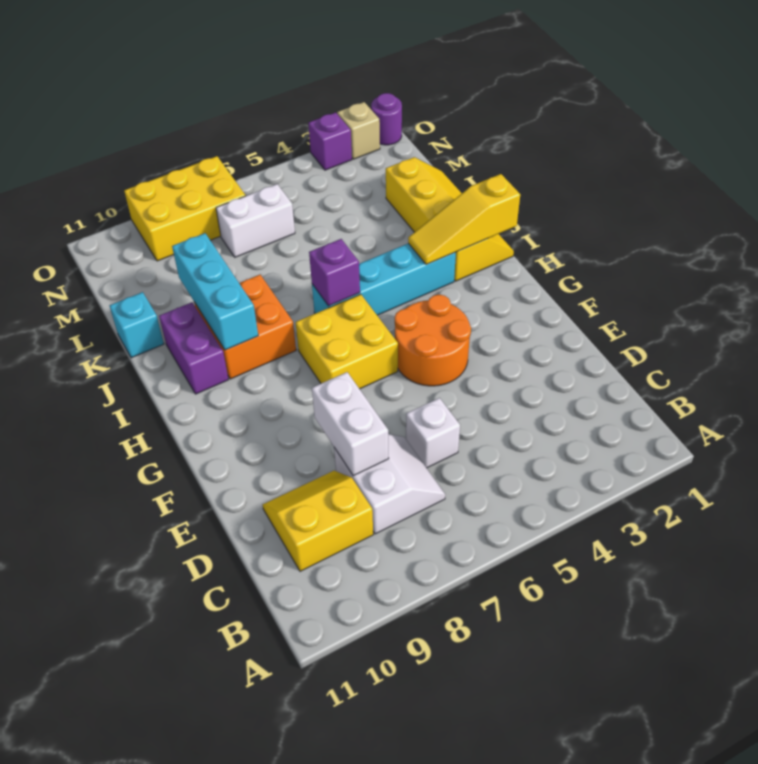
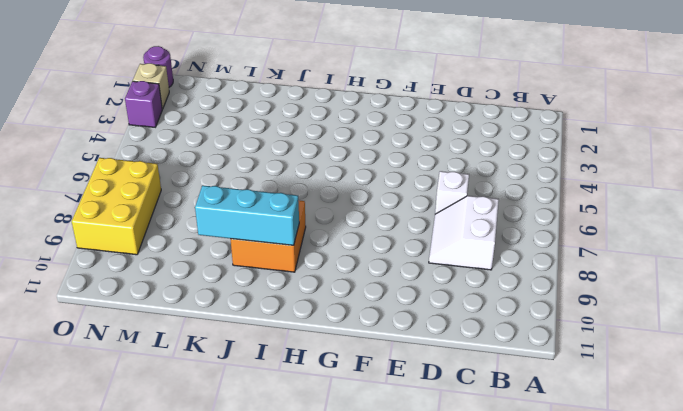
white slope C7:D8 level 1 top C -> white slope C7:D8 level 1 top 8
none -> yellow slope C9:D10 level 1 top C
none -> orange round brick F4:G5 level 1
none -> yellow brick G6:H7 level 1

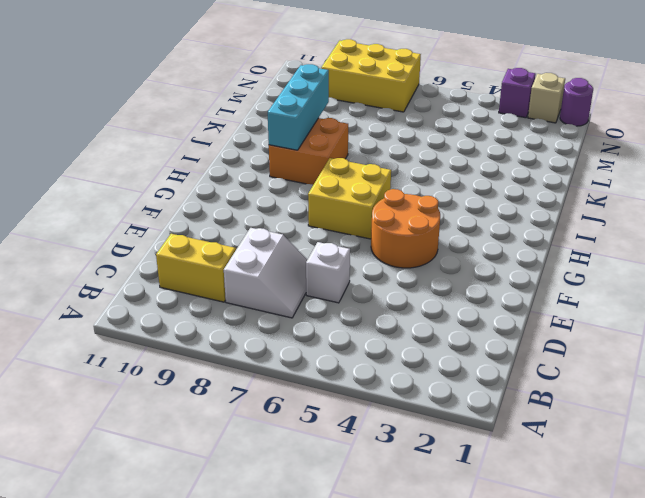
none -> yellow slope I1:L2 level 1 top 2
none -> cyan brick I3:I6 level 1
none -> purple brick I10:J10 level 1

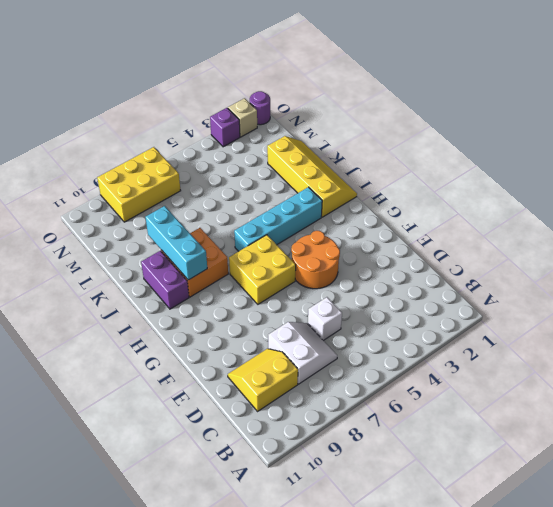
none -> cyan brick K11 level 1
none -> white brick M6:M7 level 1
none -> white brick D8:E8 level 2

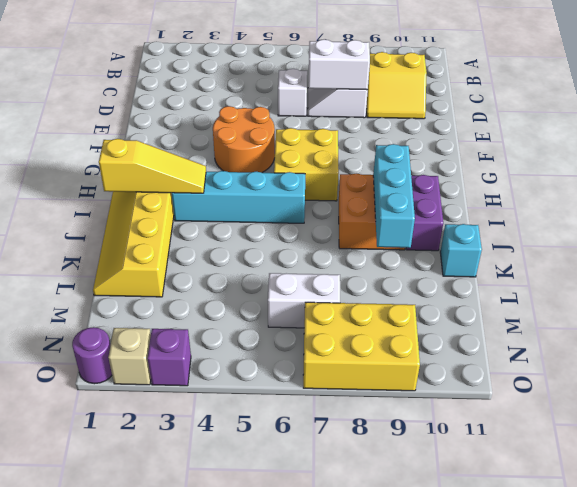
white brick D7:D8 level 2 -> white brick D8:E8 level 2
none -> purple brick I6 level 2

